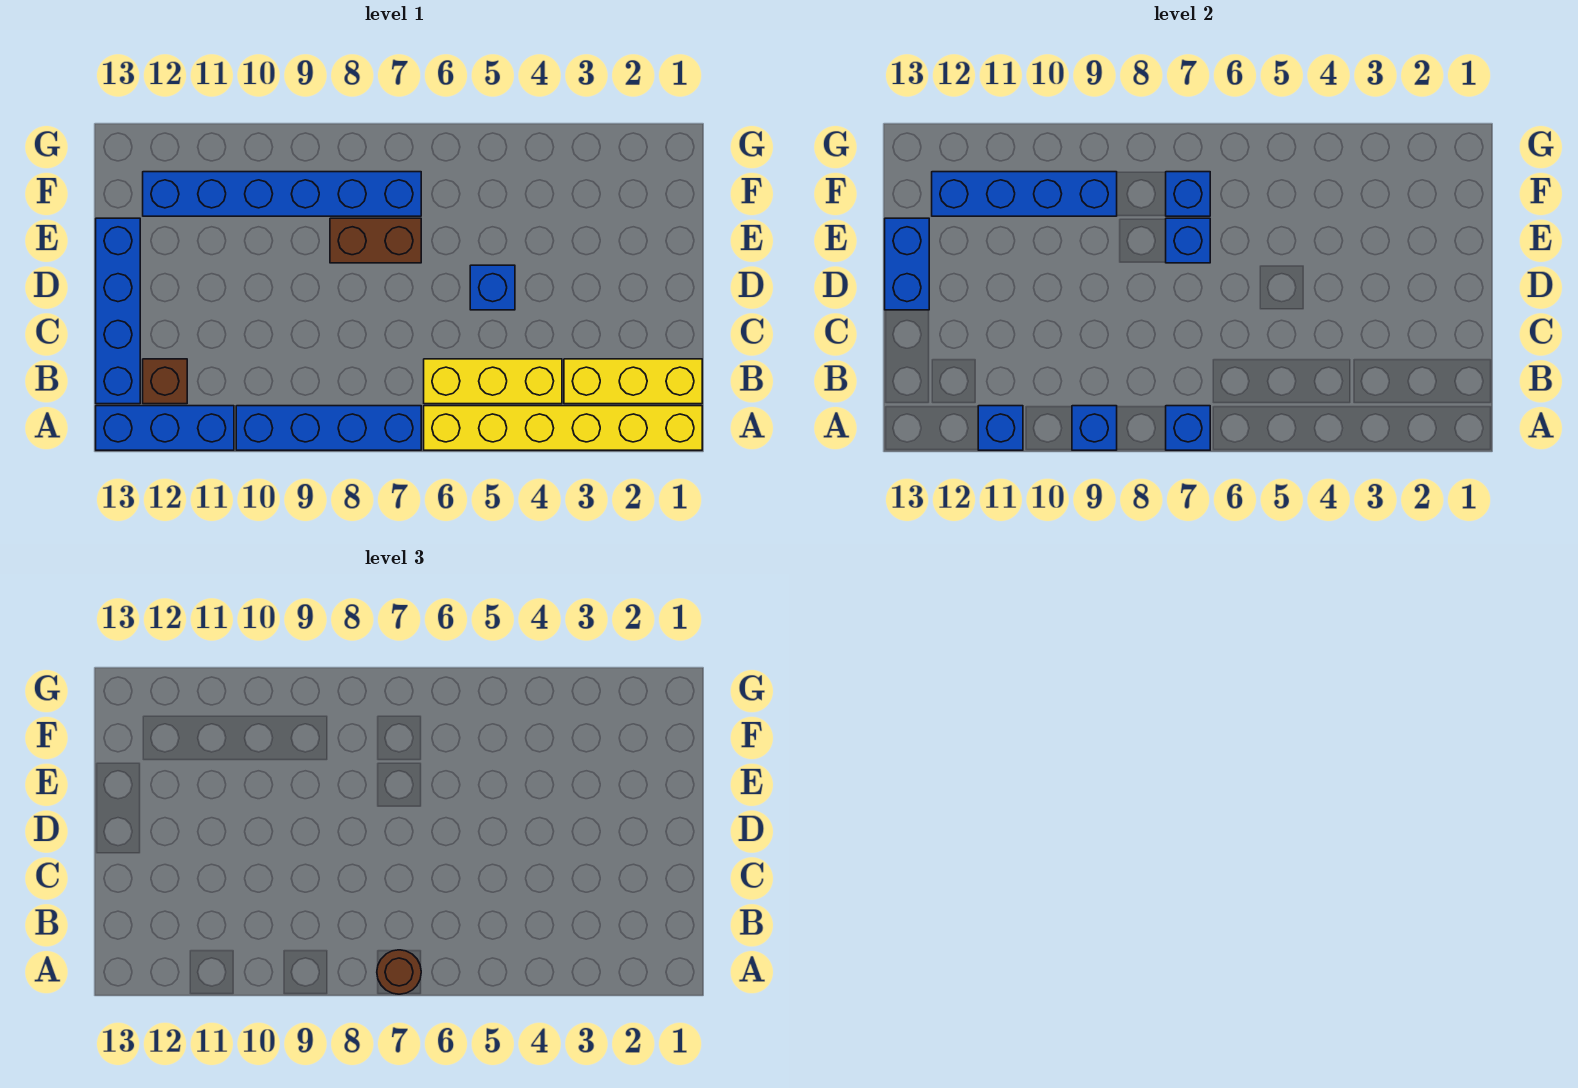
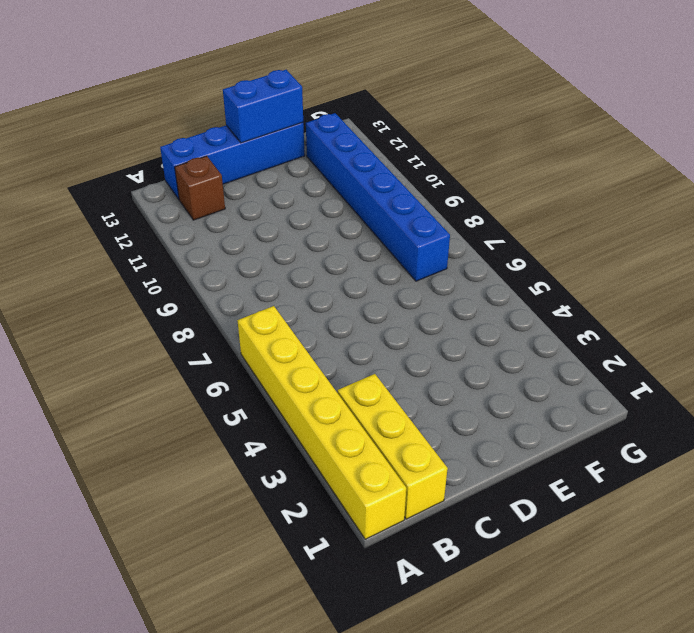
none -> blue brick A7:A10 level 1
none -> blue brick A11:A13 level 1
none -> yellow brick B4:B6 level 1

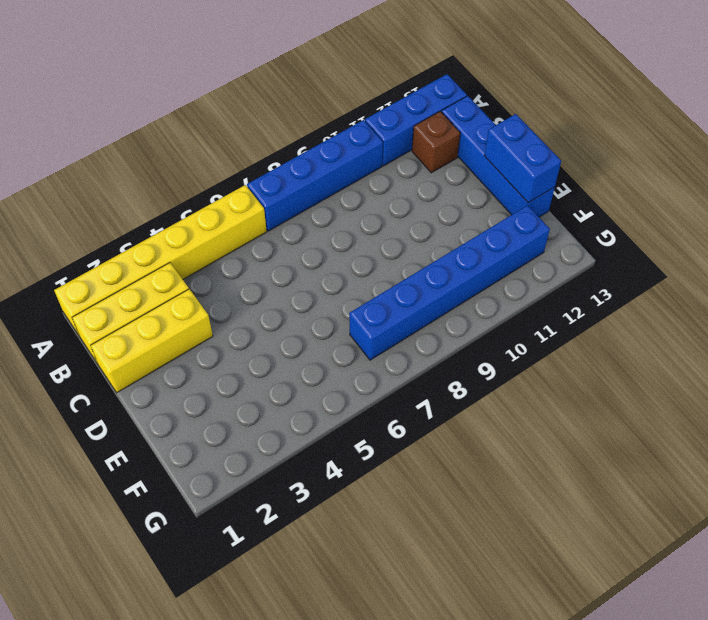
yellow brick C1:C3 level 1 -> yellow brick B4:B6 level 1
none -> blue brick D5 level 1
none -> brown brick E7:E8 level 1
none -> blue brick A7 level 2

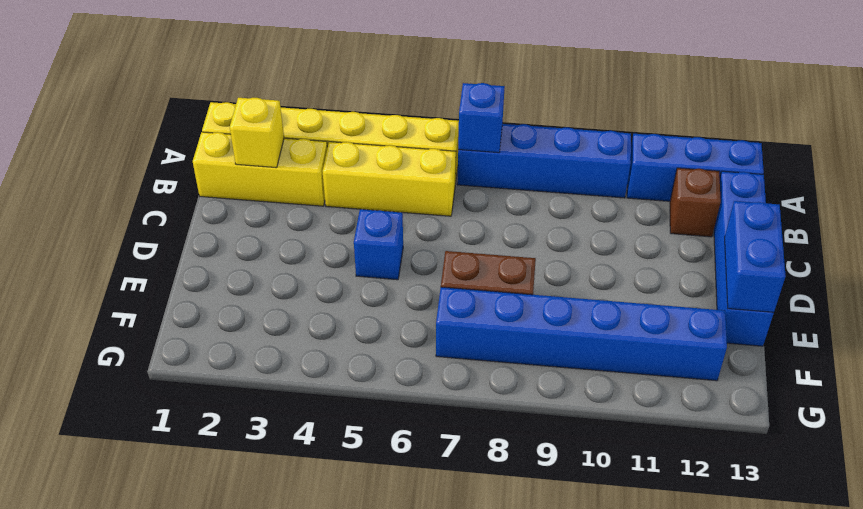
yellow brick B2 level 2 -> none
none -> blue brick A9 level 2
none -> blue brick A11 level 2
none -> blue brick E7 level 2

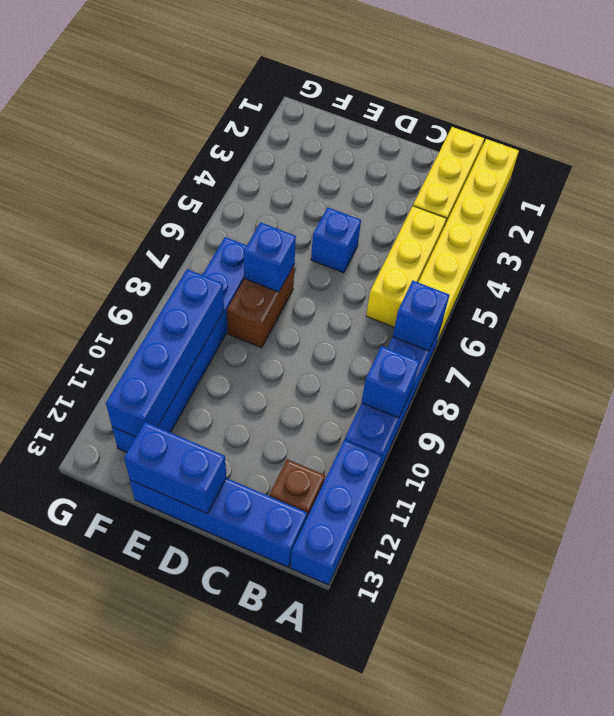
none -> blue brick A11 level 2
none -> blue brick F7 level 2
none -> brown round brick A7 level 3

